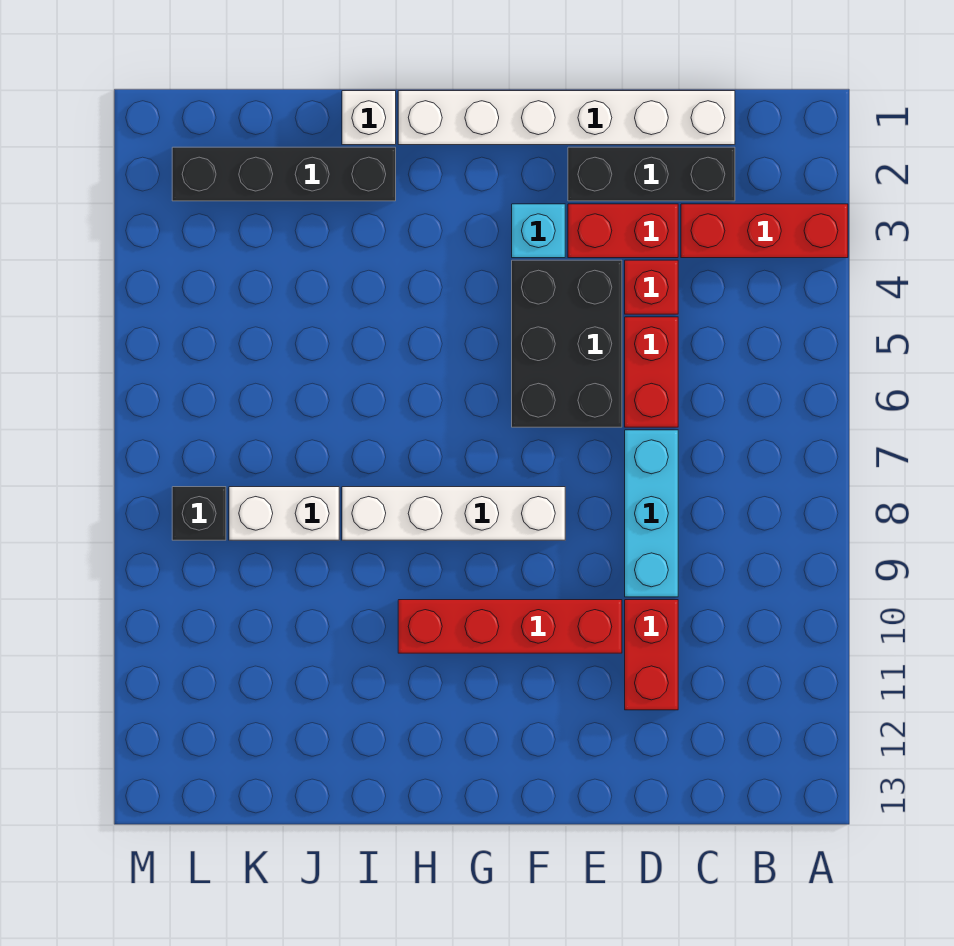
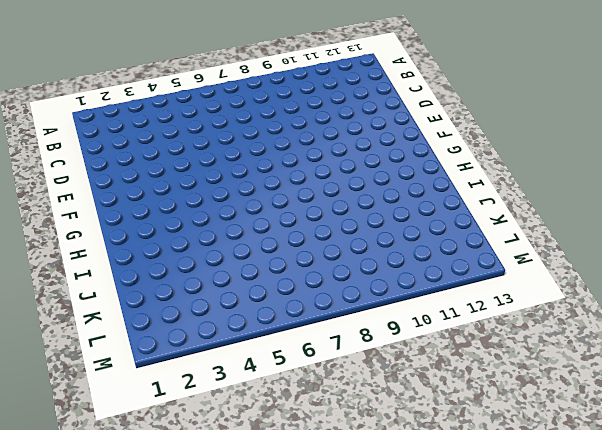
none -> red brick A3:C3 level 1
none -> white brick C1:H1 level 1
none -> black brick C2:E2 level 1

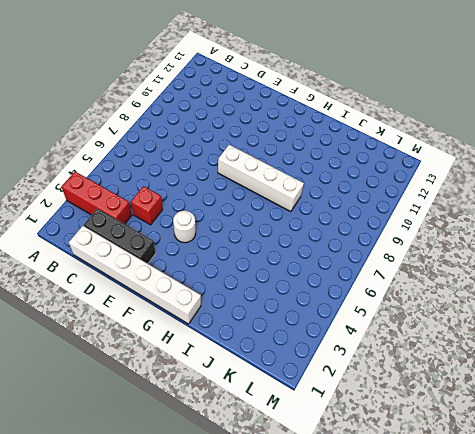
white round brick F4 level 1 -> black brick E4:F6 level 1
none -> red brick D3:E3 level 1
none -> red brick D5:D6 level 1
none -> cyan brick D7:D9 level 1

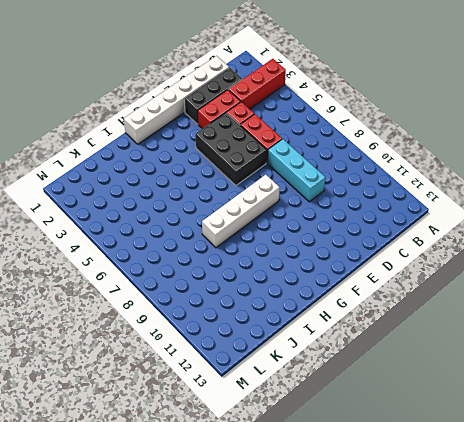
none -> red brick D10:D11 level 1
none -> red brick E10:H10 level 1
none -> cyan brick F3 level 1

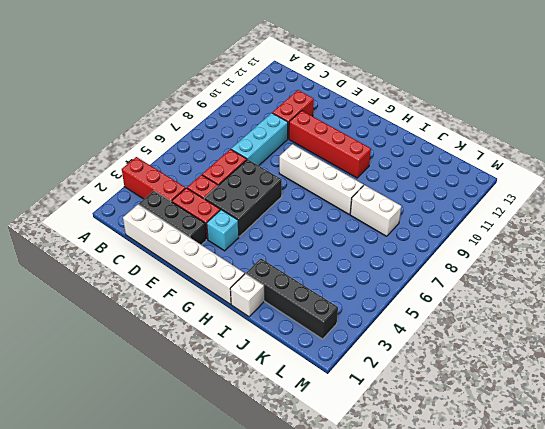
none -> black brick L8 level 1

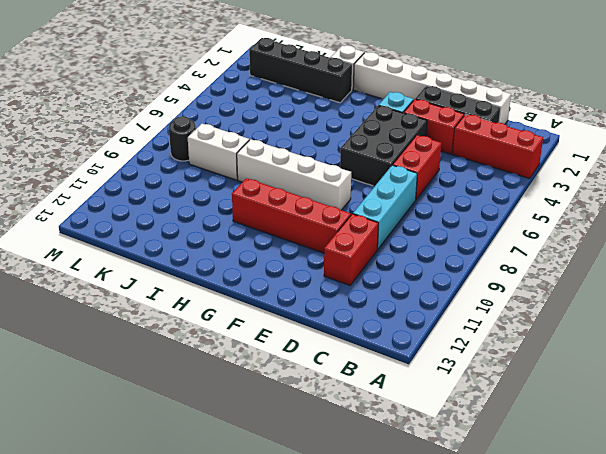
black round brick L8 level 1 -> black brick L8 level 1
none -> red brick D4 level 1

